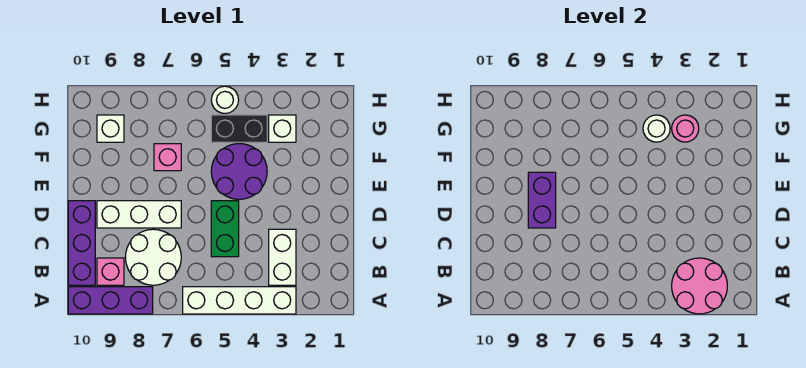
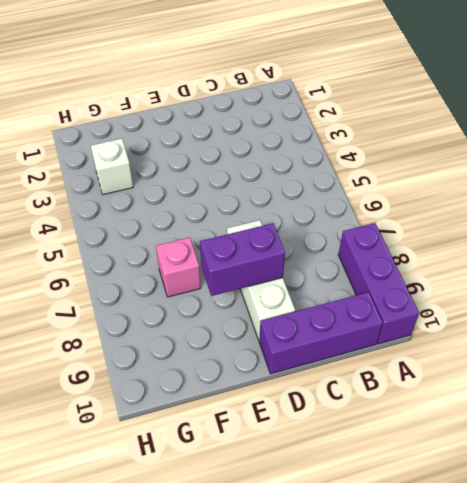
none -> white brick A3:A6 level 1
none -> white brick B3:C3 level 1
none -> white round brick B7:C8 level 1

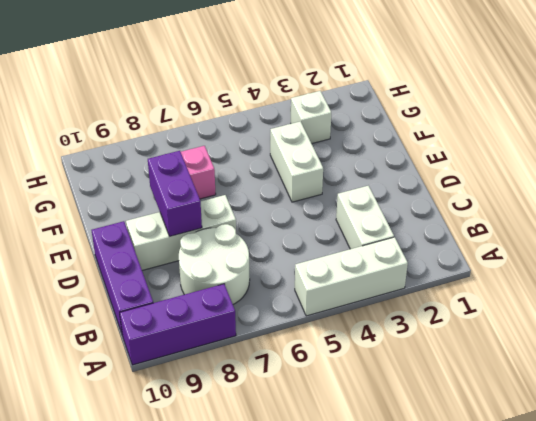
white brick A3:A5 level 1 -> white brick A3:A6 level 1
white brick E4:F4 level 1 -> purple round brick E4:F5 level 1
none -> pink brick B9 level 1
none -> green brick C5:D5 level 1
none -> black brick G4:G5 level 1

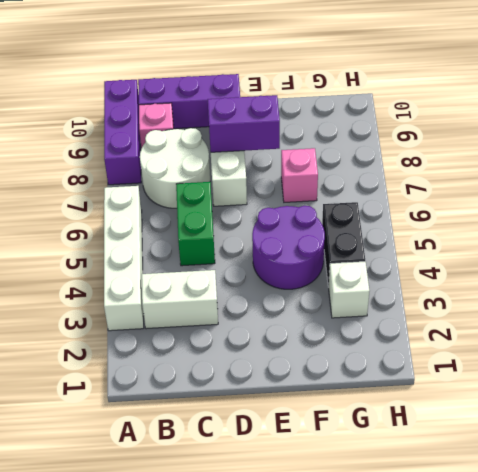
green brick C5:C6 level 1 -> green brick C5:D5 level 1
none -> white brick G9 level 1
none -> white round brick H5 level 1
none -> pink round brick A2:B3 level 2

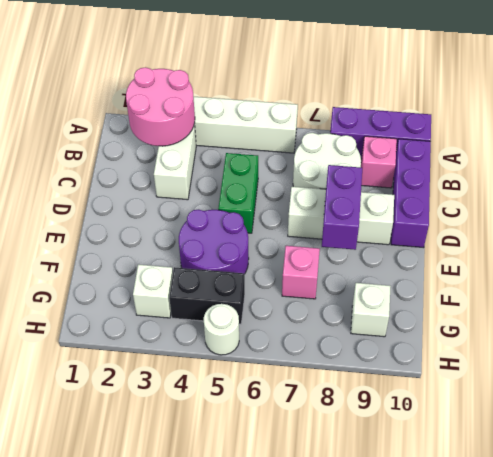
none -> pink round brick G3 level 2
none -> white round brick G4 level 2

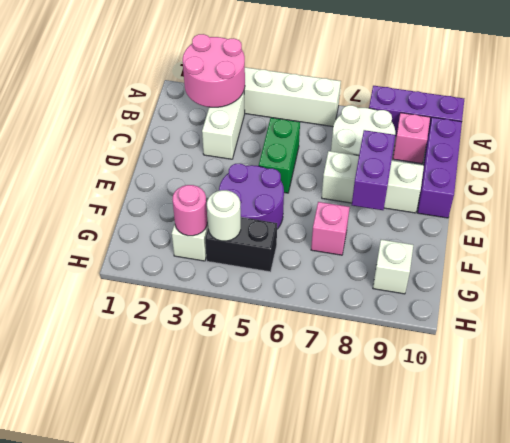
none -> white round brick H5 level 1

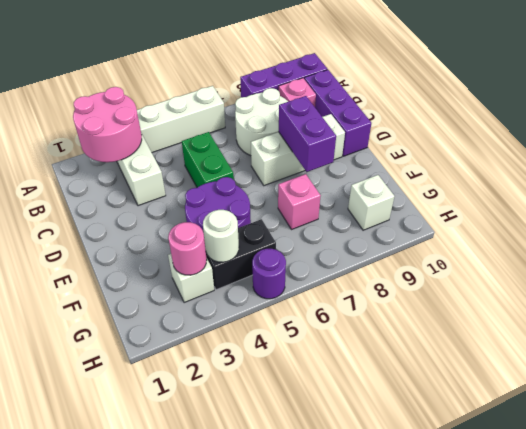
purple round brick H5 level 1 -> white round brick H5 level 1

